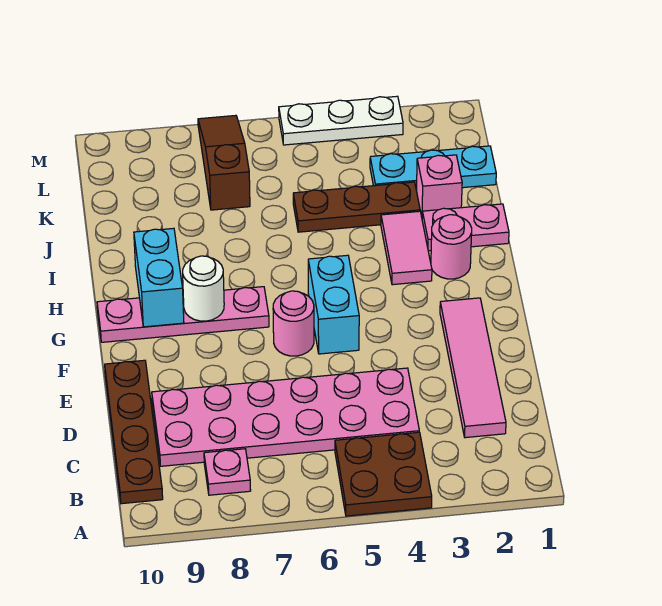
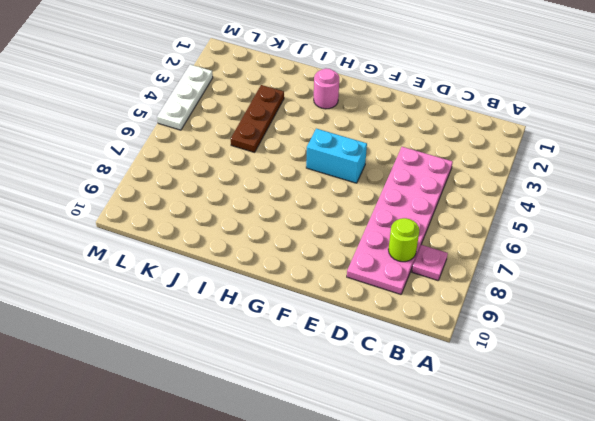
lime round brick C8 level 2 -> none
none -> brown plate A4:B5 level 1
none -> brown plate B10:E10 level 1
none -> pink tile C2:F2 level 1

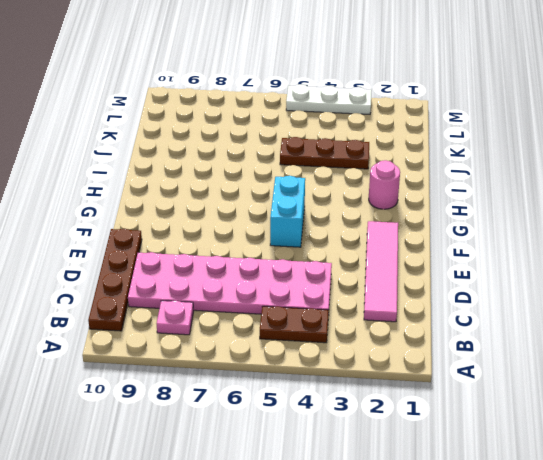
brown plate B4:B5 level 1 -> brown plate A4:B5 level 1
none -> pink round brick F6 level 1
none -> pink plate G7:G10 level 1
none -> pink tile H3:I3 level 1

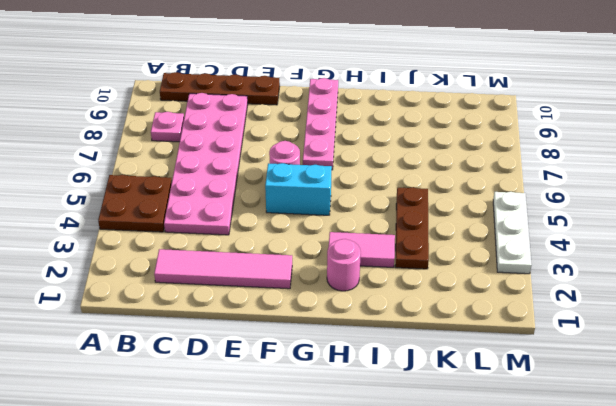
none -> pink plate I1:I2 level 1
none -> pink brick J2 level 1
none -> cyan plate K1:K3 level 1

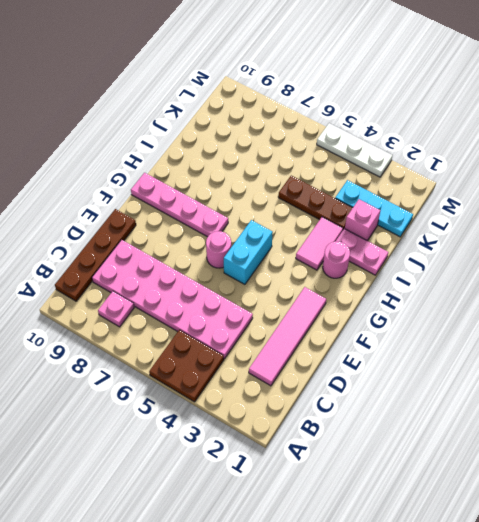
none -> brown slope K7:M7 level 1 top K
none -> white round brick G8 level 2
none -> cyan brick G9:H9 level 2

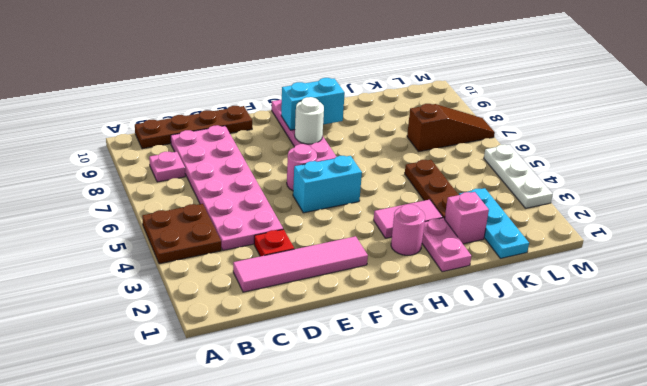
red plate D3 level 1 -> none

